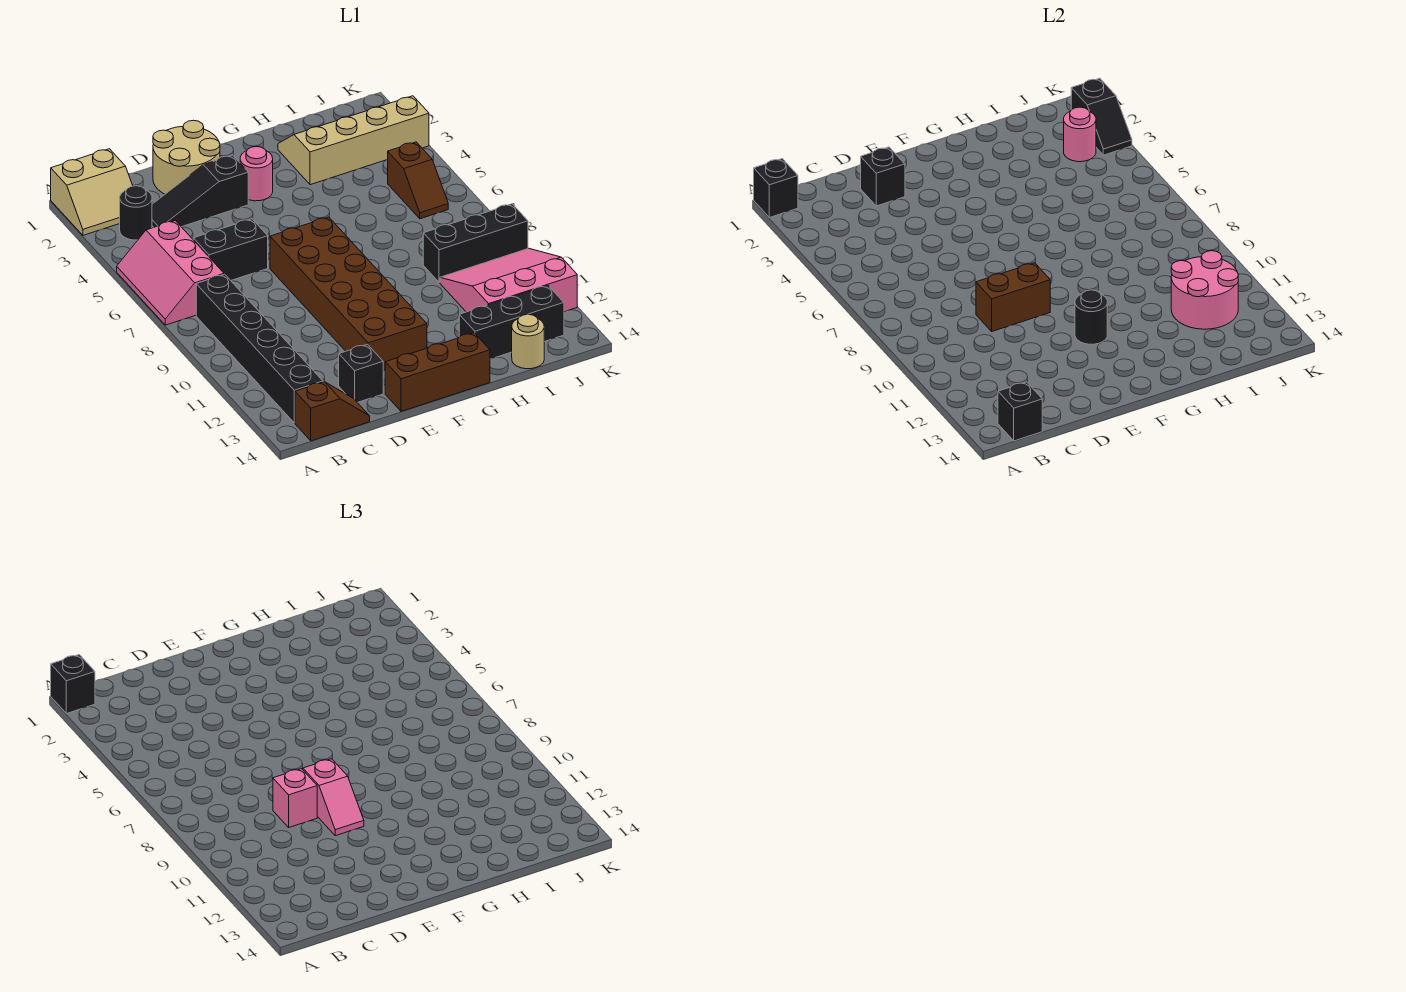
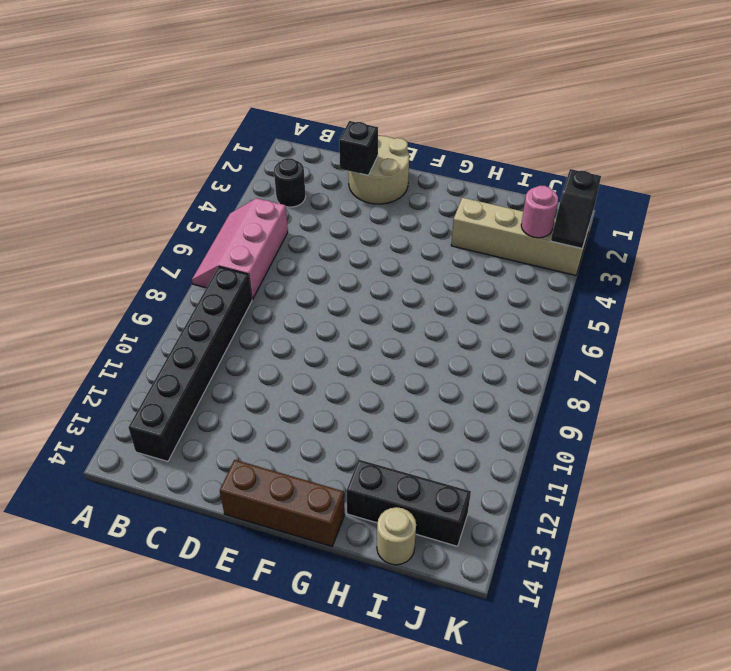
none -> tan slope A1:B2 level 1 top 1
none -> brown slope B14:C14 level 1 top B
none -> black slope C3:E3 level 1 top E

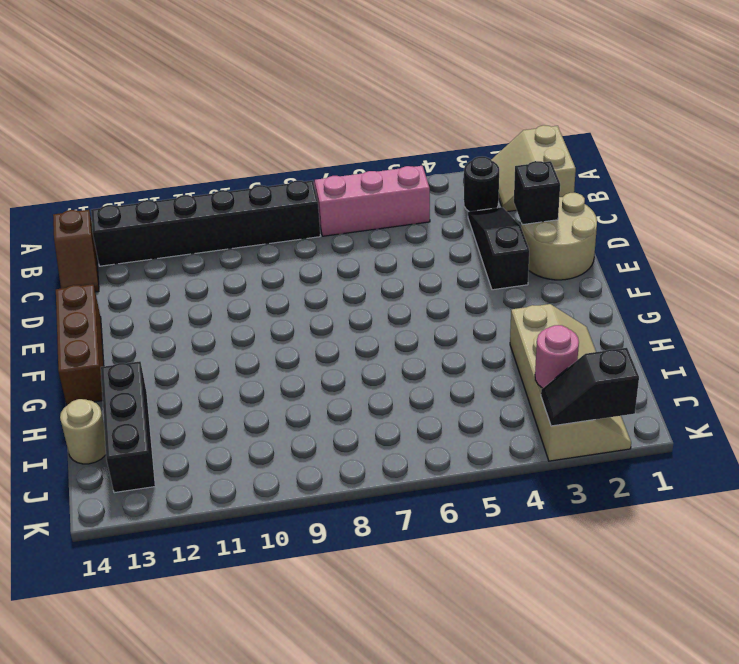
none -> black brick C6:D6 level 1
none -> black brick D13 level 1
none -> brown brick E7:F12 level 1

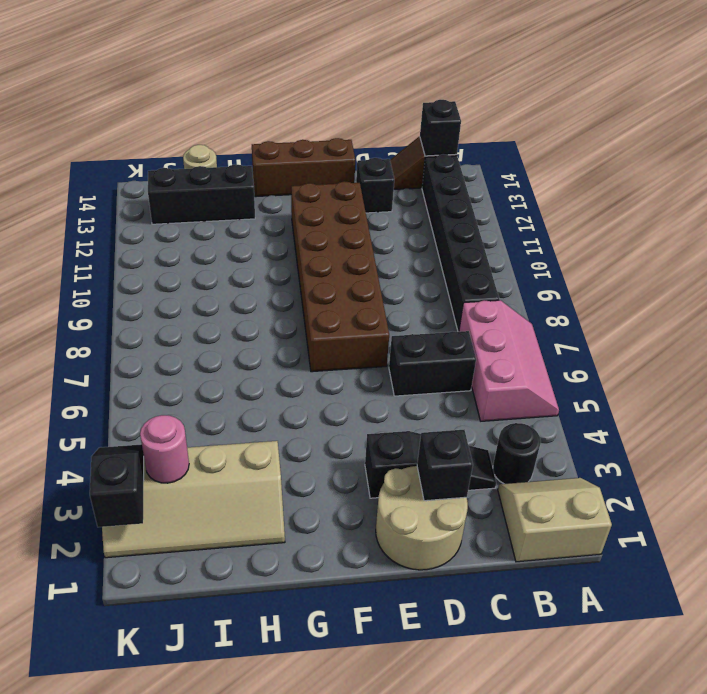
none -> pink round brick F3 level 1
none -> black brick I9:K9 level 1
none -> pink slope I10:K12 level 1 top 12

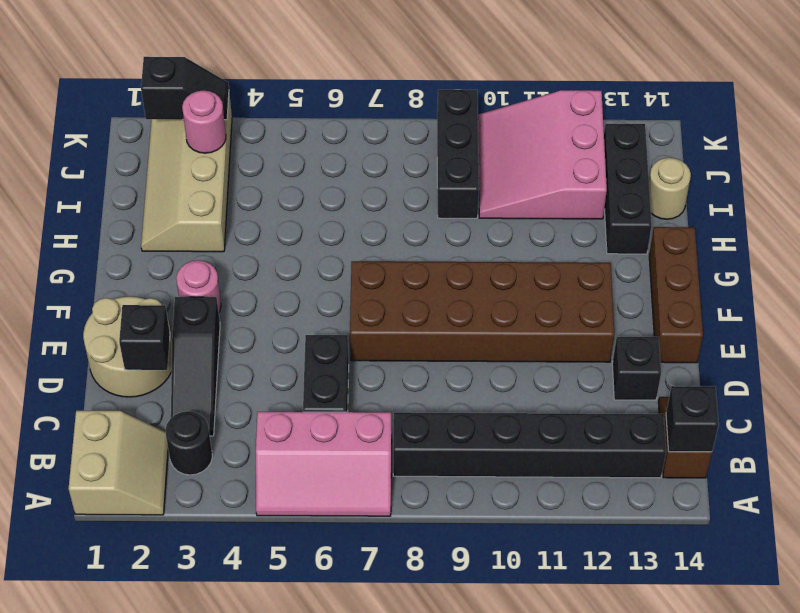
none -> brown slope J5:J6 level 1 top 5
none -> black brick A1 level 2
none -> brown brick D9:E9 level 2

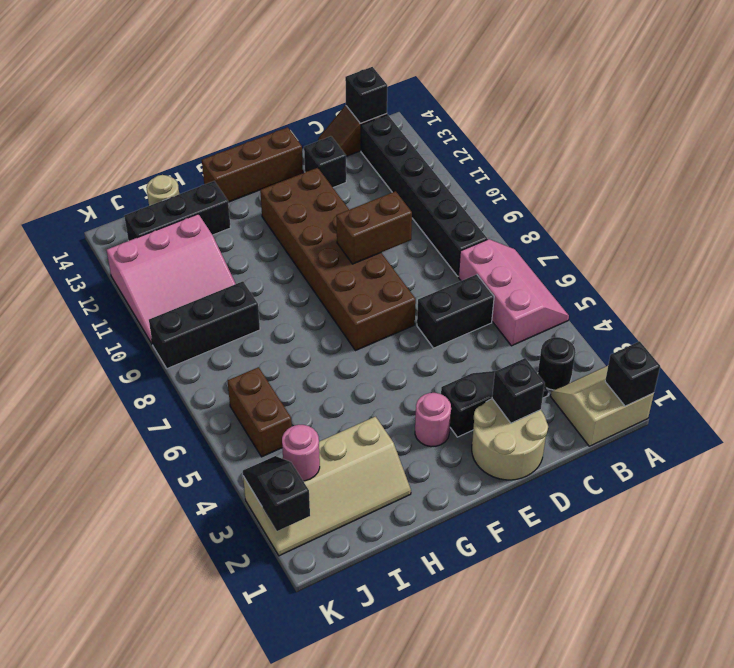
brown brick J5:J6 level 1 -> brown slope J5:J6 level 1 top 5
none -> black round brick F11 level 2
none -> pink round brick I11:J12 level 2
none -> black brick A1 level 3

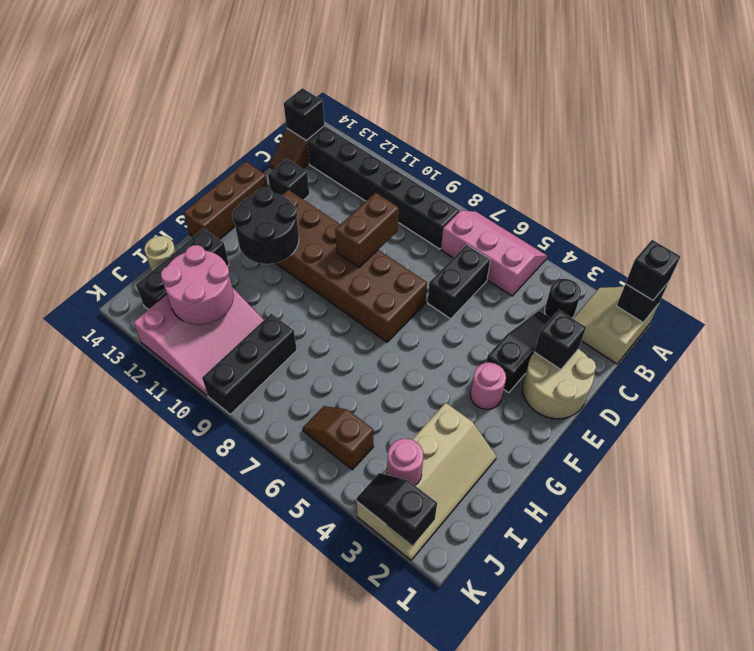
black round brick F11:G12 level 2 -> black round brick F11 level 2
none -> pink brick D9 level 3
none -> pink slope E9:E10 level 3 top 9

